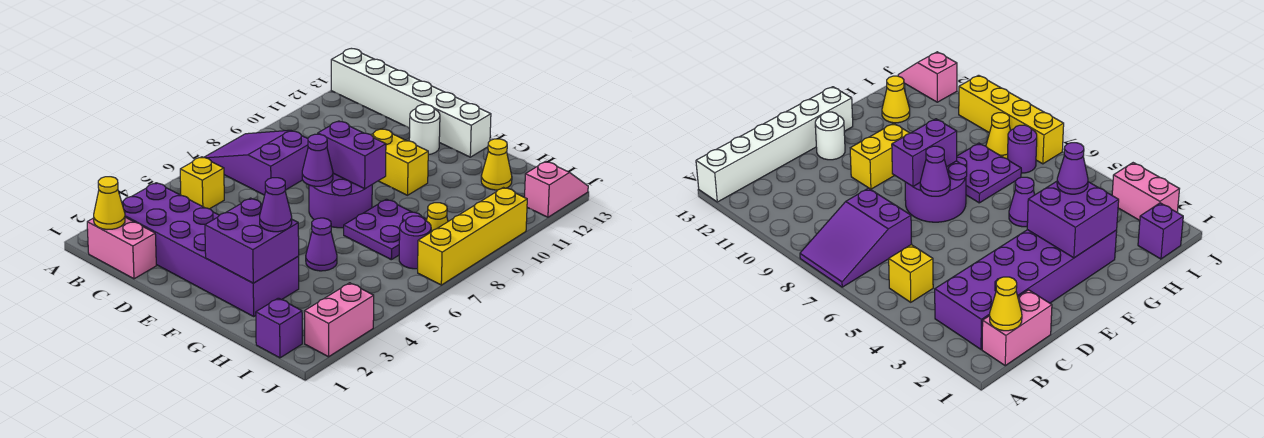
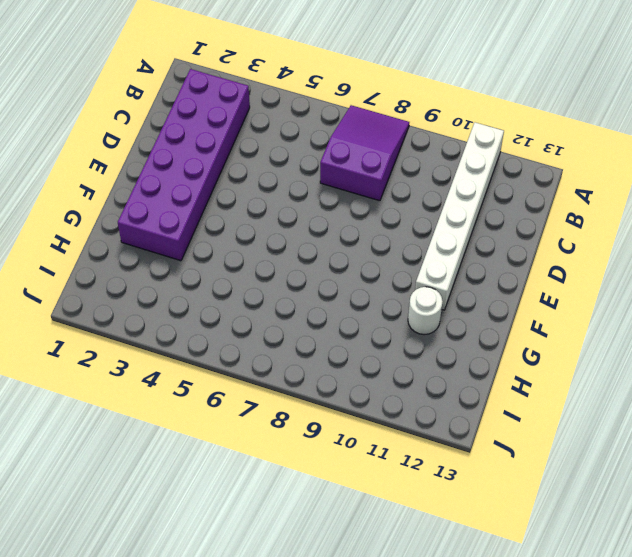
white brick A11:F11 level 1 -> white brick A13:F13 level 1
white round brick G11 level 1 -> white round brick E12 level 1
none -> pink brick B1:C1 level 1
none -> yellow brick B5 level 1
none -> purple round brick E7:F8 level 1

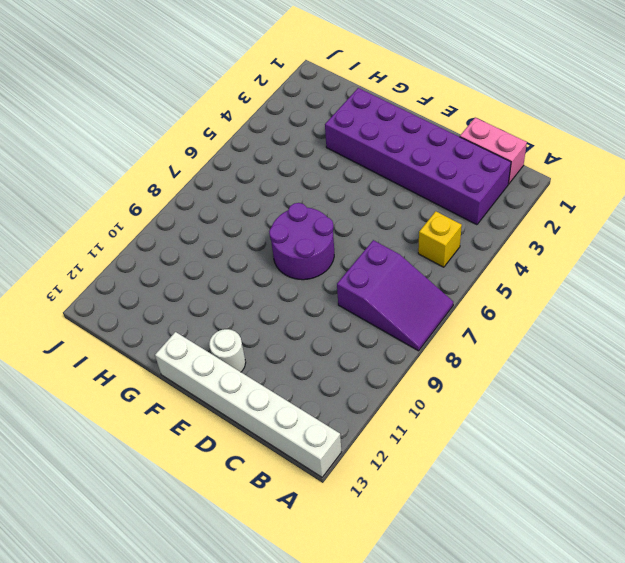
none -> yellow brick E10:F10 level 1
none -> purple cone G5 level 1
none -> purple plate G7:H8 level 1

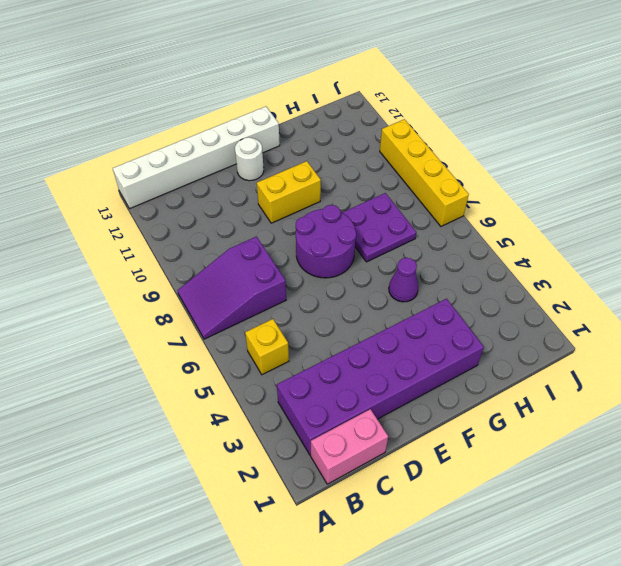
none -> yellow cone H12 level 1
none -> purple brick I1 level 1
none -> purple round brick I7 level 1

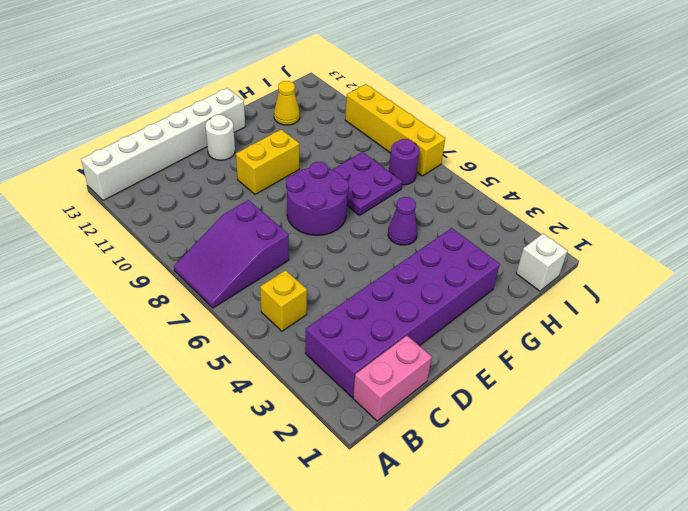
white brick I1 level 1 -> purple brick I1 level 1
none -> yellow cone I8 level 1
none -> pink brick J2:J3 level 1
none -> pink slope J12:J13 level 1 top 12

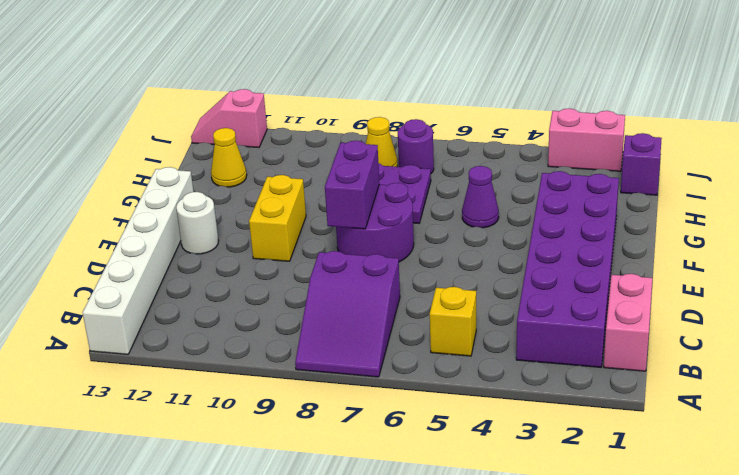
none -> yellow brick J7:J10 level 1
none -> yellow cone B1 level 2
none -> purple cone E7 level 2

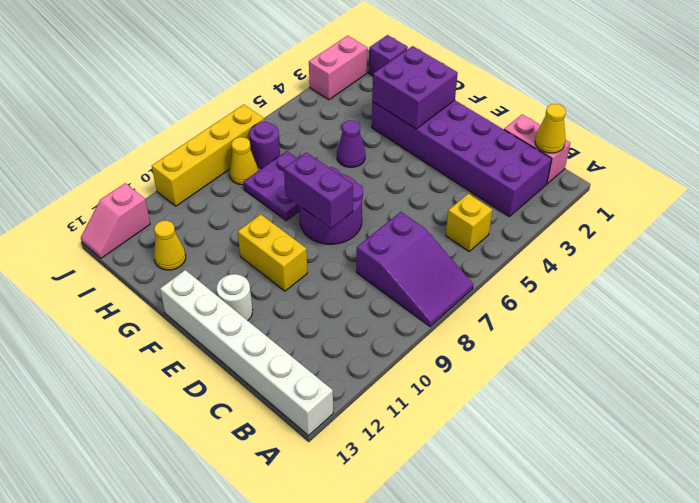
none -> purple cone E7 level 2
none -> purple cone G3 level 3

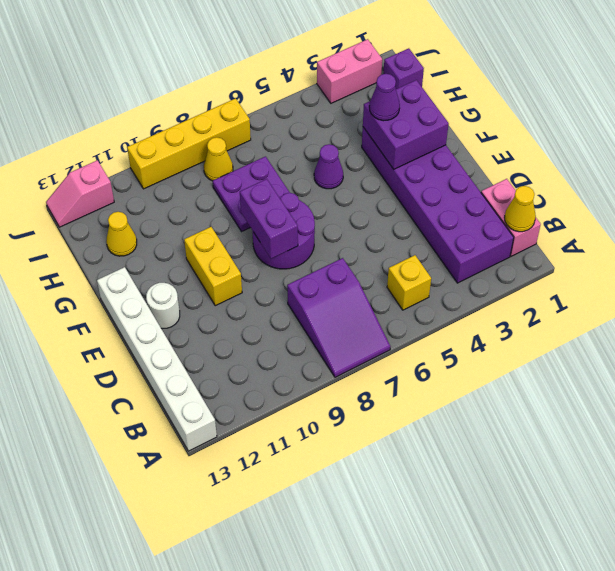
none -> purple round brick I7 level 1
none -> purple cone E7 level 2

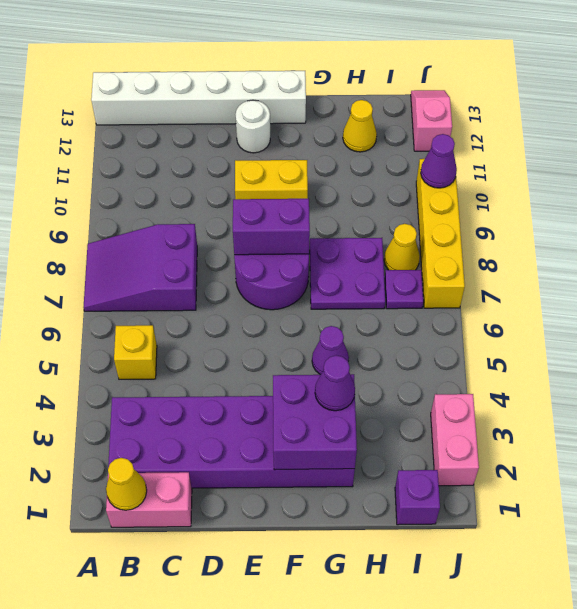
purple plate I7 level 1 -> purple round brick I7 level 1
purple cone J10 level 2 -> purple cone E7 level 2

